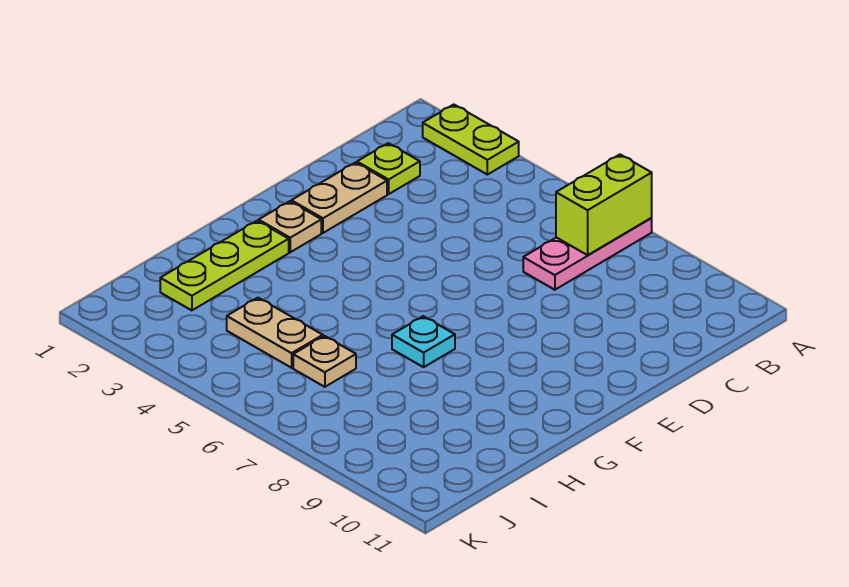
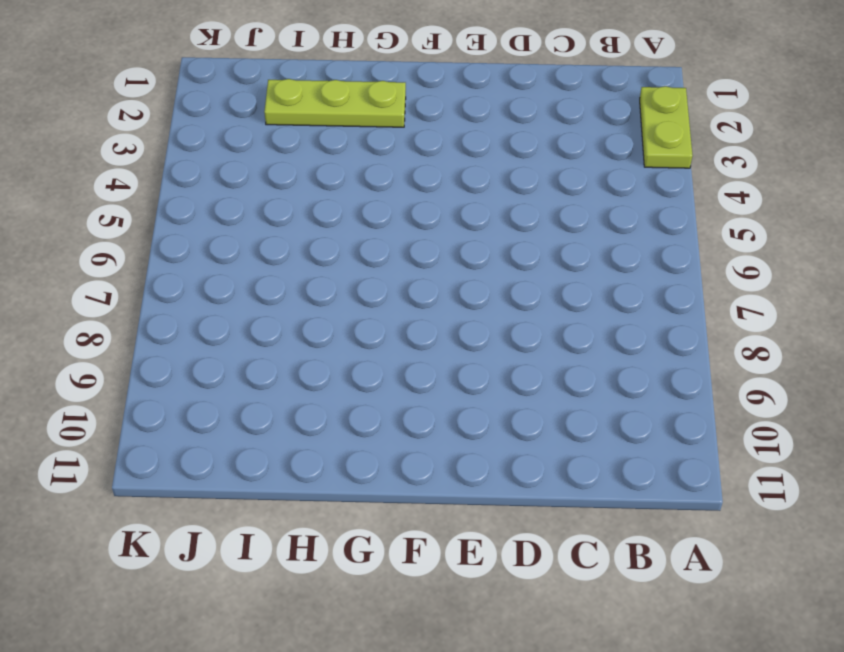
none -> pink plate A7:C7 level 1
none -> lime plate C2 level 1

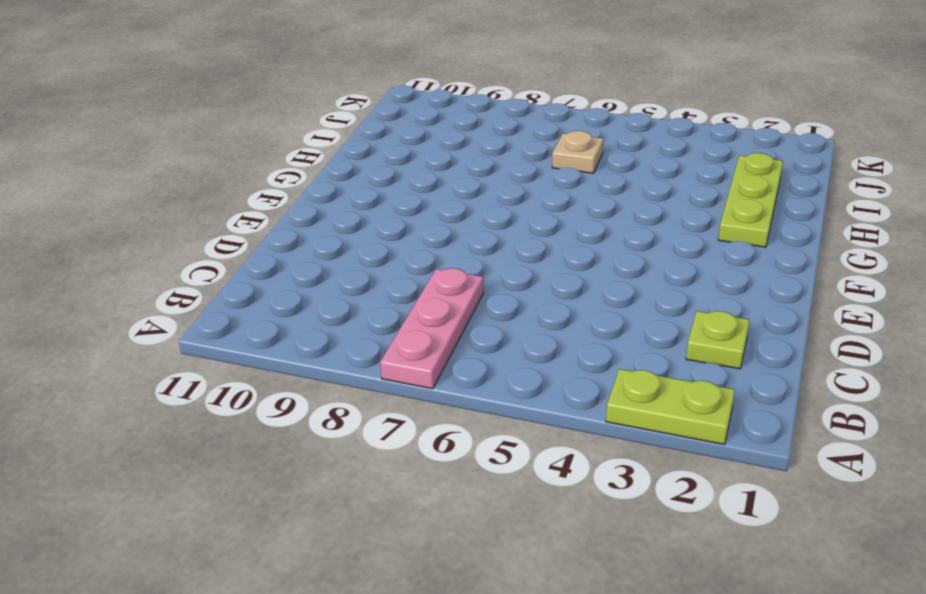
none -> tan plate D2:E2 level 1
none -> tan plate F2 level 1

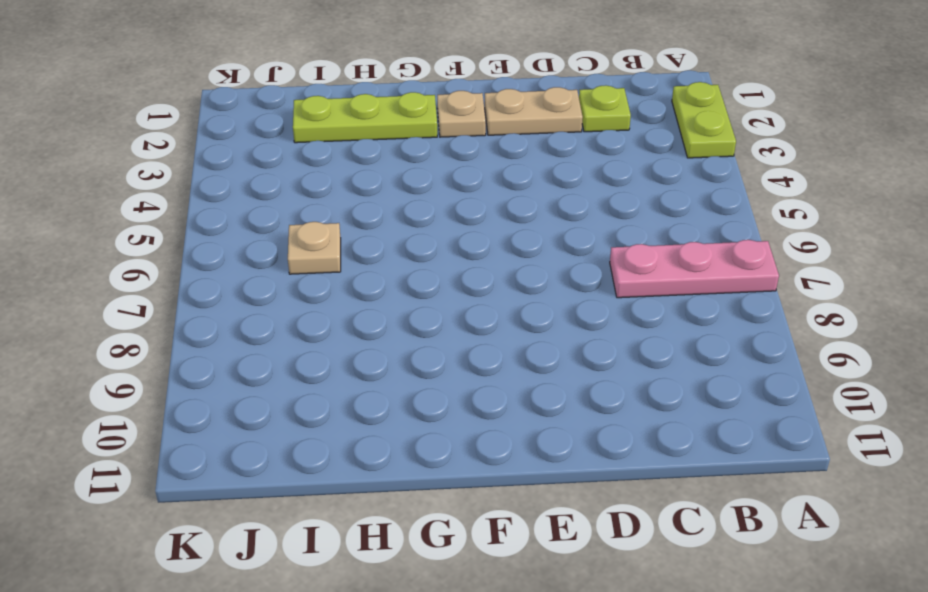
none -> cyan plate G7 level 1
none -> tan plate I4:I5 level 1

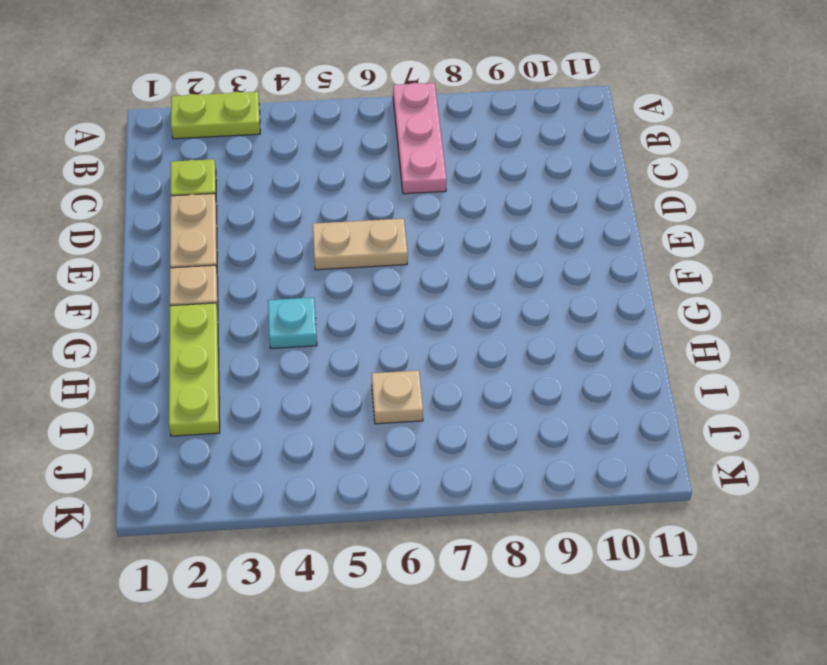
tan plate E5:E6 level 1 -> tan plate I4:I5 level 1
cyan plate G4 level 1 -> cyan plate G7 level 1
none -> lime brick A7:B7 level 2

